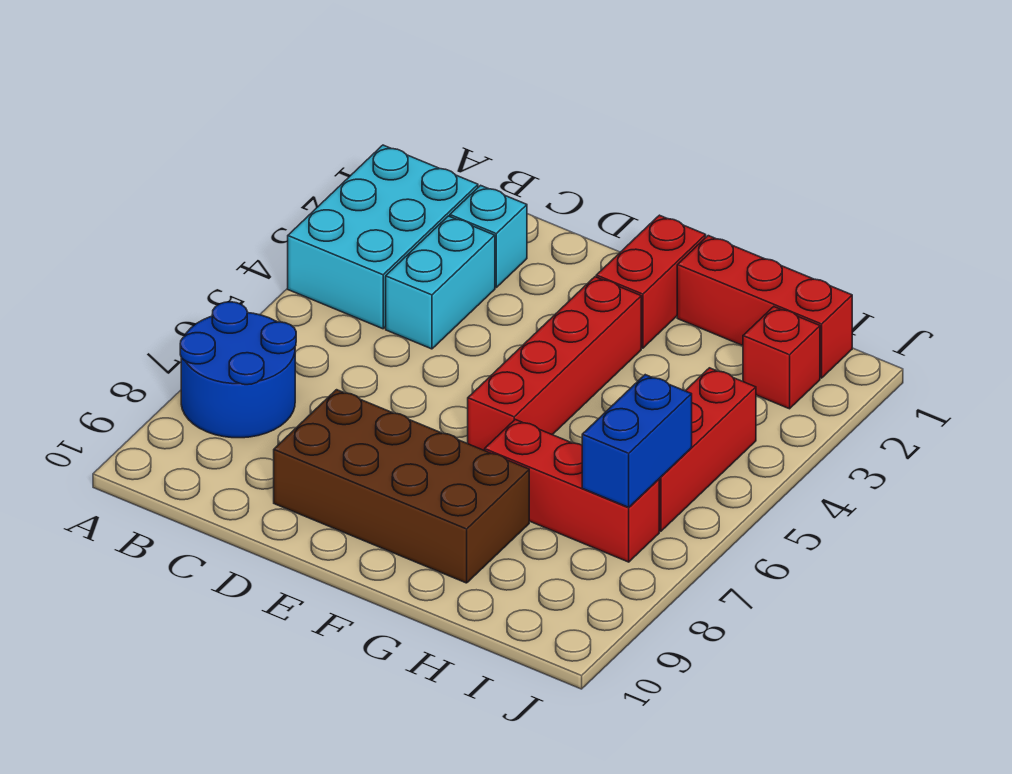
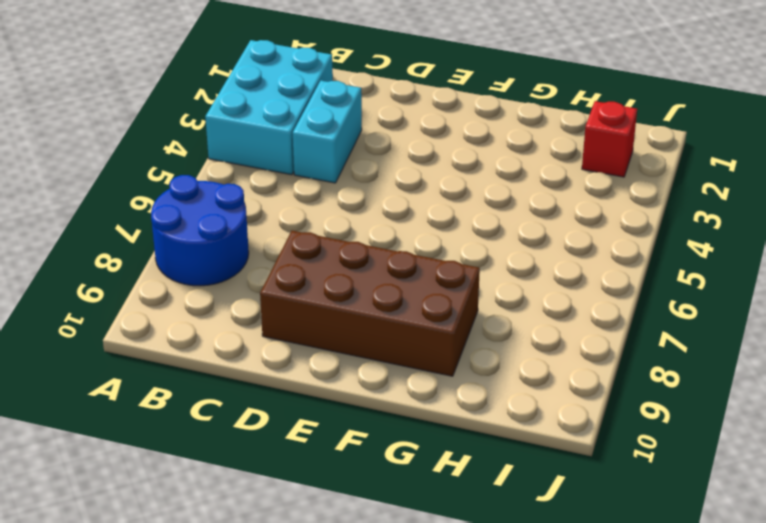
none -> cyan brick C2 level 1
none -> red brick F1:F2 level 1
none -> red brick F3:F6 level 1

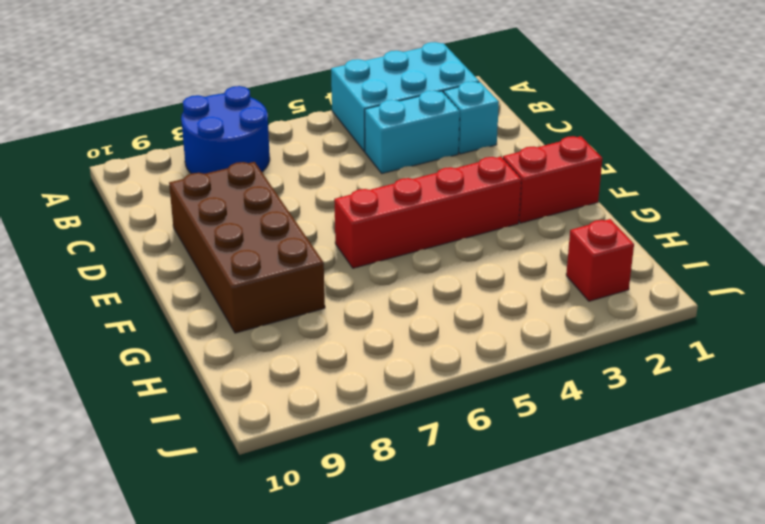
none -> red brick G1:I1 level 1
none -> red brick G7:I7 level 1
none -> red brick I4:I6 level 1

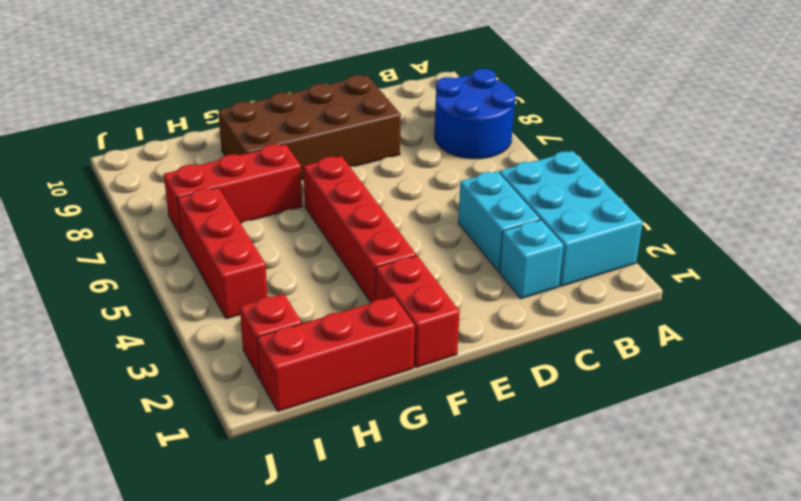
none -> blue brick I6:I7 level 2

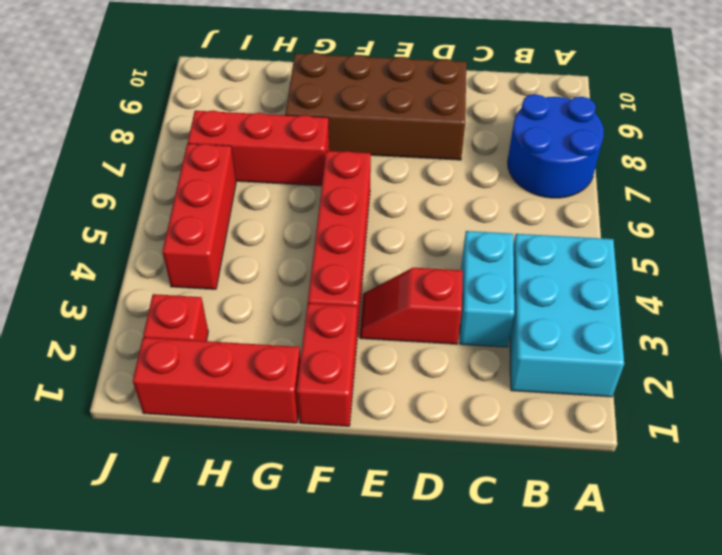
red slope D3:E3 level 1 top D -> none
none -> cyan brick C2 level 1
none -> blue brick I6:I7 level 2

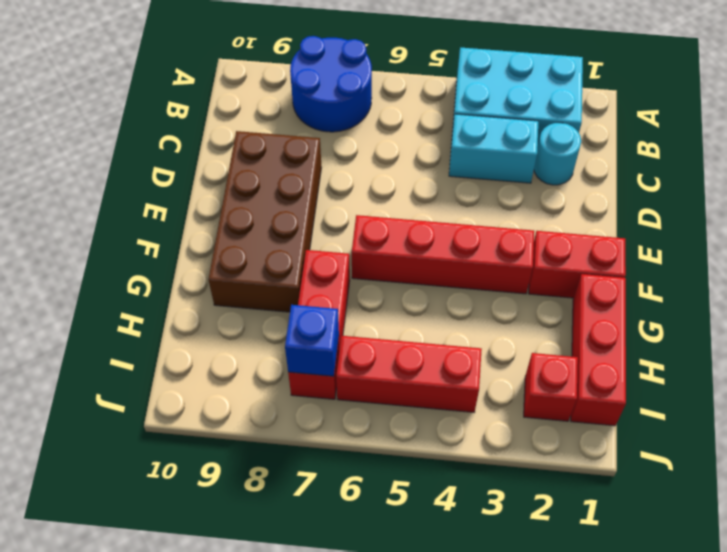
cyan round brick C2 level 1 -> cyan brick C2 level 1
blue brick I7 level 2 -> blue brick I6:I7 level 2

